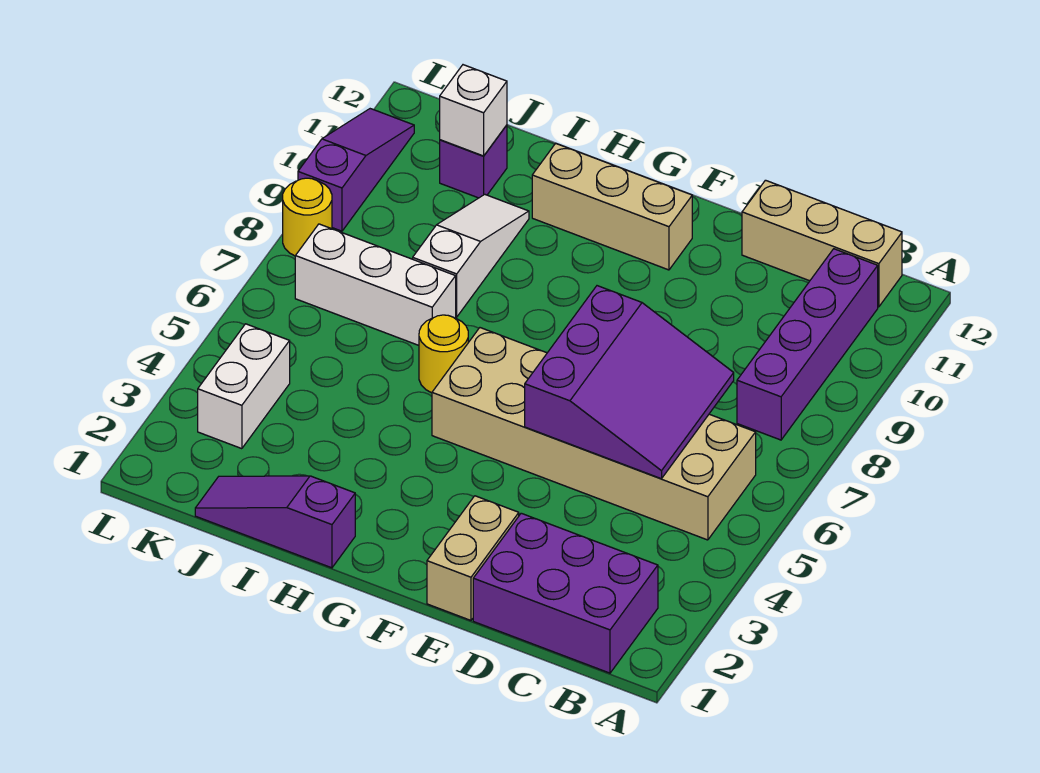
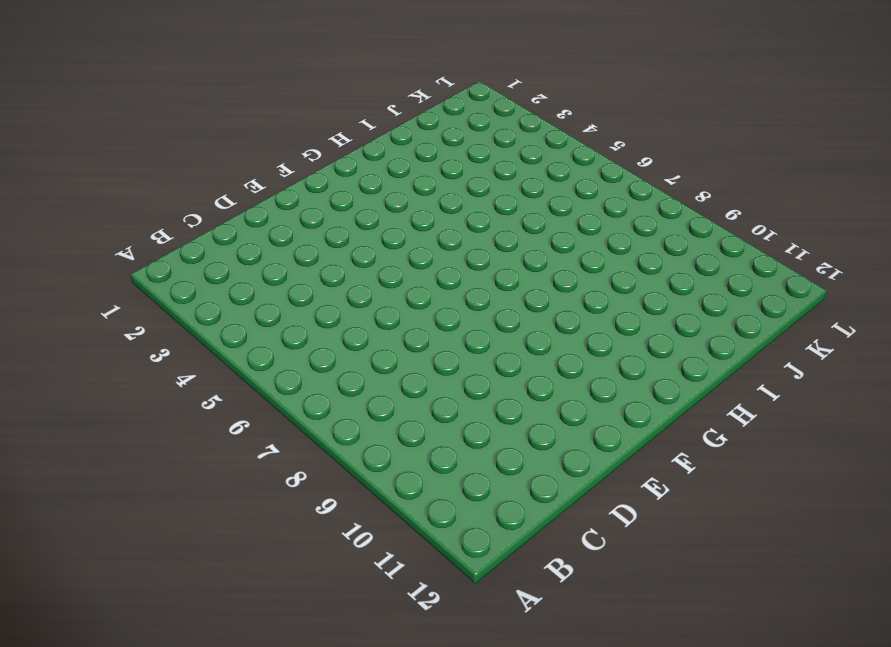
none -> purple brick B1:D2 level 1
none -> tan brick B5:G6 level 1
none -> purple brick B8:B11 level 1

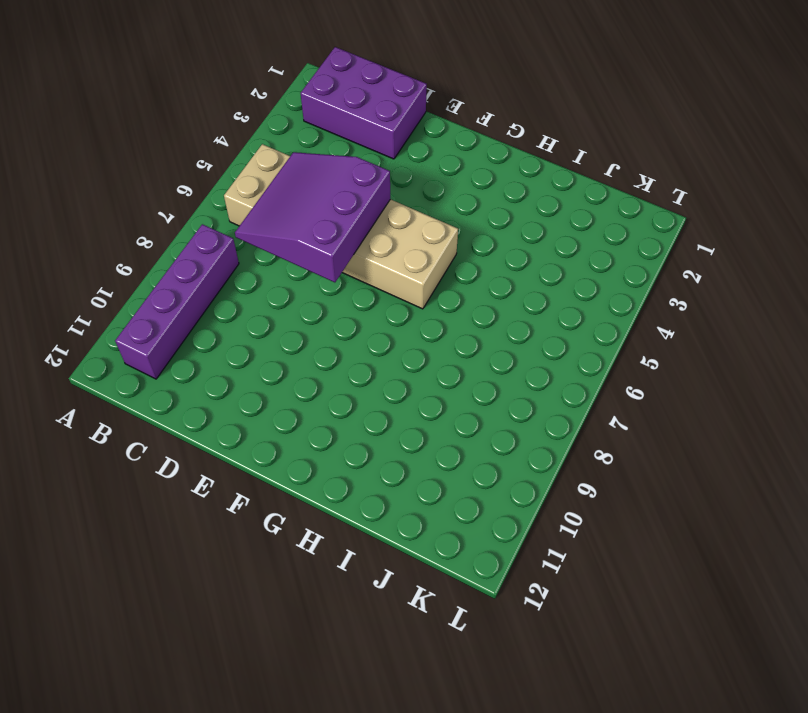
none -> tan brick B12:D12 level 1
none -> tan brick E1:E2 level 1
none -> tan brick F11:H11 level 1

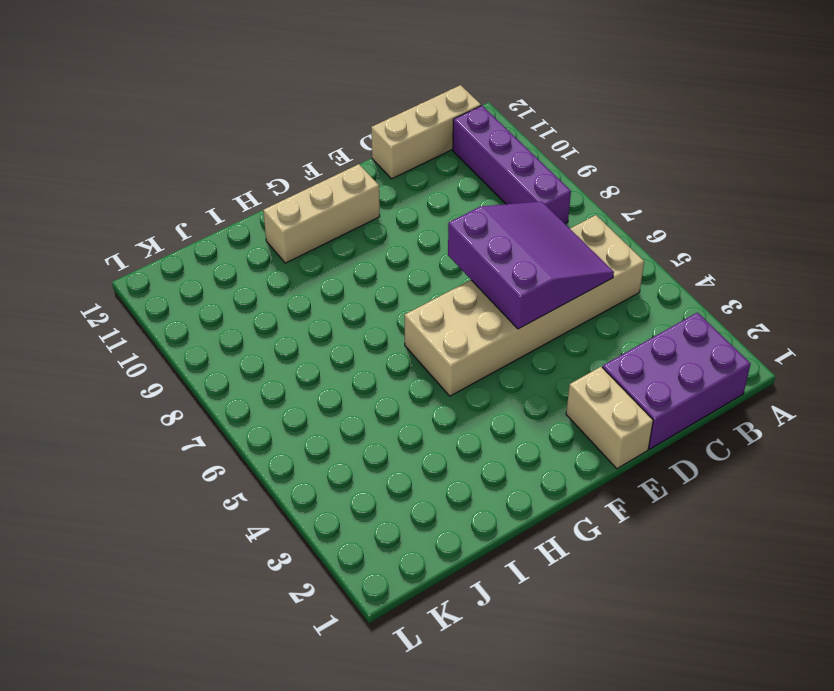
none -> purple slope H1:J1 level 1 top H
none -> yellow round brick H6 level 1
none -> white brick I7:K7 level 1

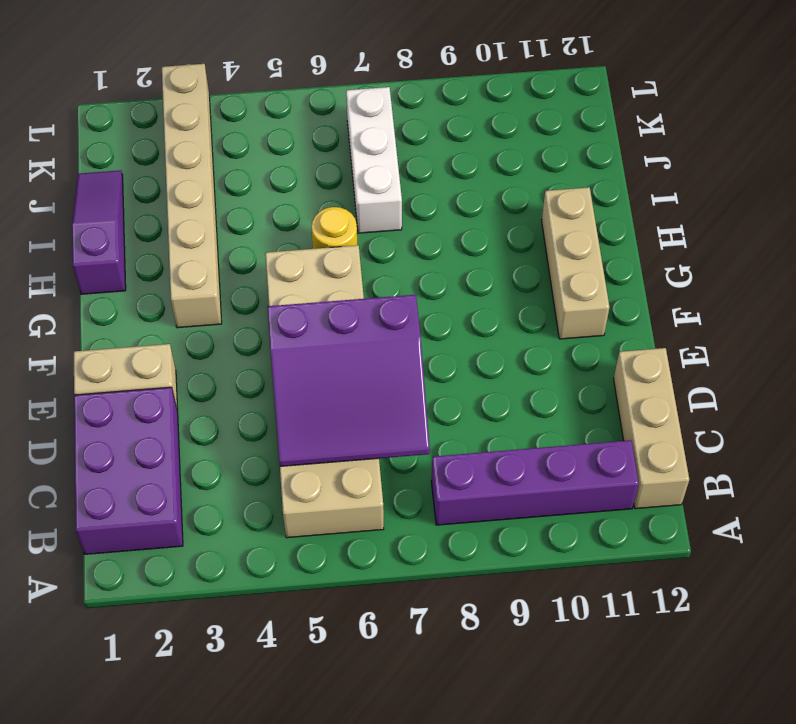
tan brick G3:L3 level 1 -> white brick K3:K4 level 1
none -> white slope I8:I10 level 1 top 8
none -> purple brick J11 level 1
none -> yellow round brick L8 level 1

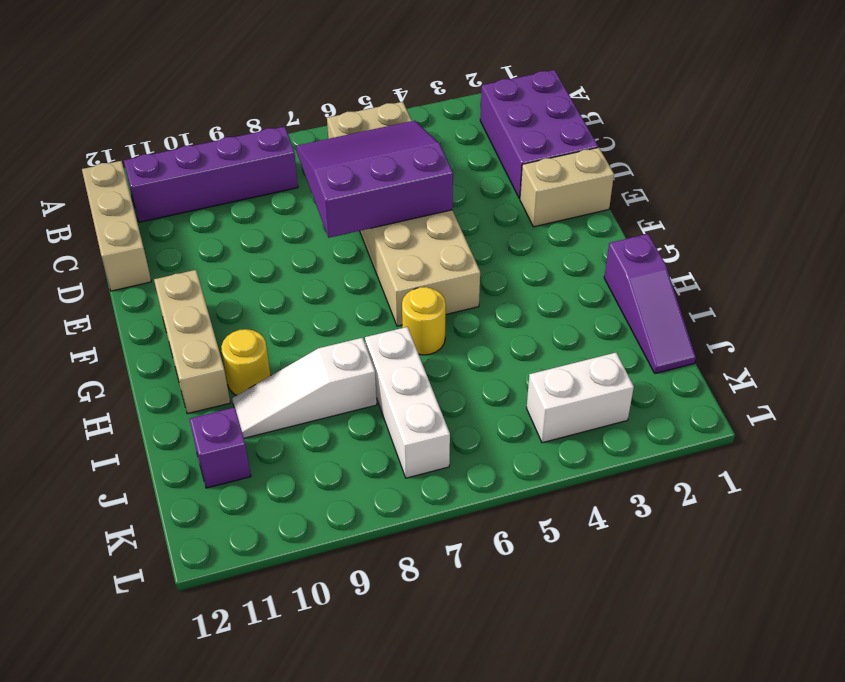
yellow round brick H10 level 1 -> yellow round brick L8 level 1
none -> purple slope L9:L11 level 1 top 9
none -> white brick J11 level 2

